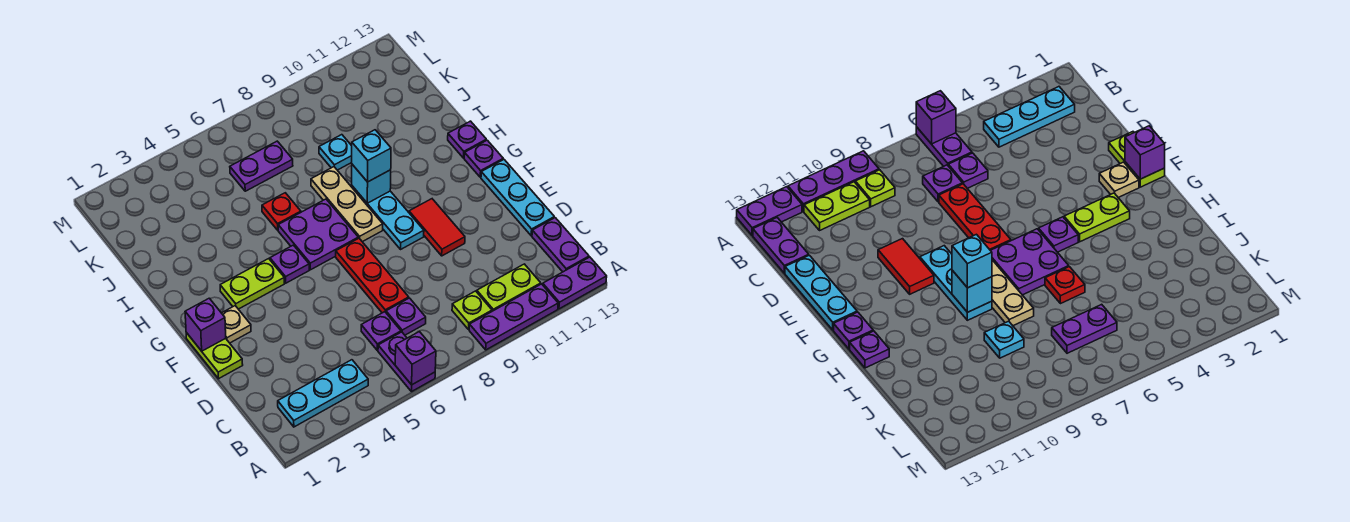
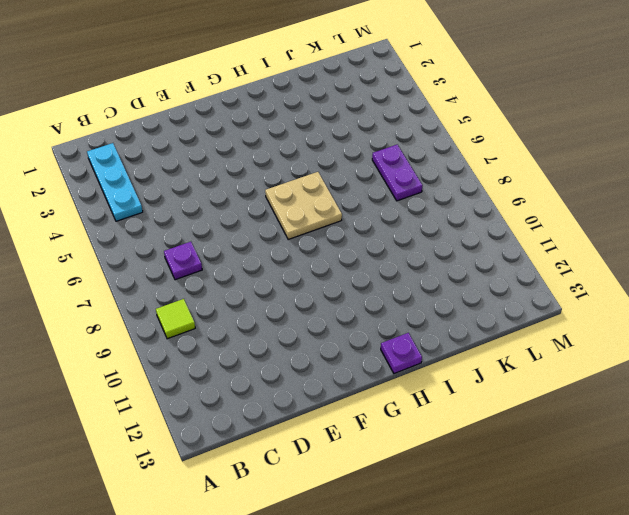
lime tile B9 level 1 -> lime plate B9 level 1
tan plate G6:H7 level 1 -> purple plate G6:H7 level 1
none -> purple plate A6:B6 level 1
none -> purple plate A9:A11 level 1
none -> purple plate A12:A13 level 1

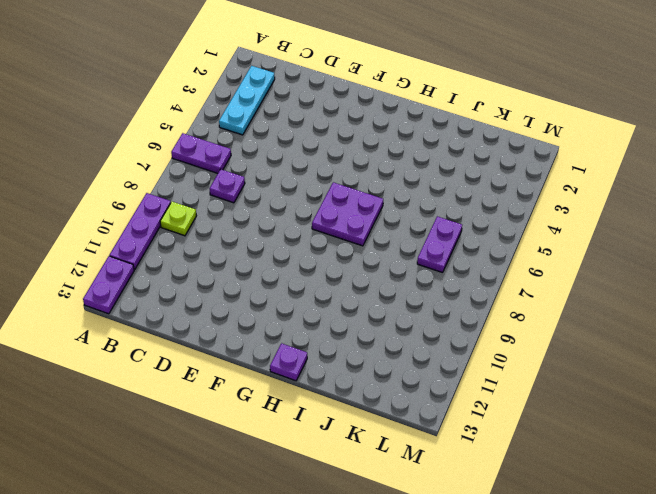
none -> lime plate B10:B11 level 1
none -> purple plate B13:C13 level 1
none -> purple plate C6 level 1

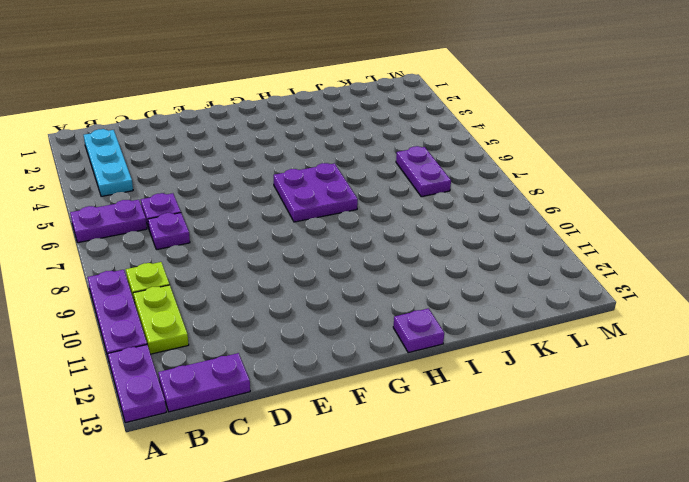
none -> red plate D7:F7 level 1
none -> cyan plate D13:F13 level 1
none -> lime plate E1:F1 level 1

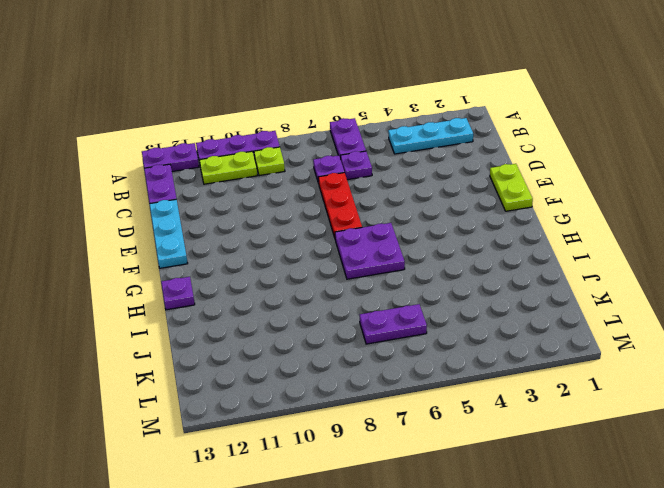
none -> red tile E10:F10 level 1
none -> tan plate F2 level 1
none -> cyan plate F9:H9 level 1

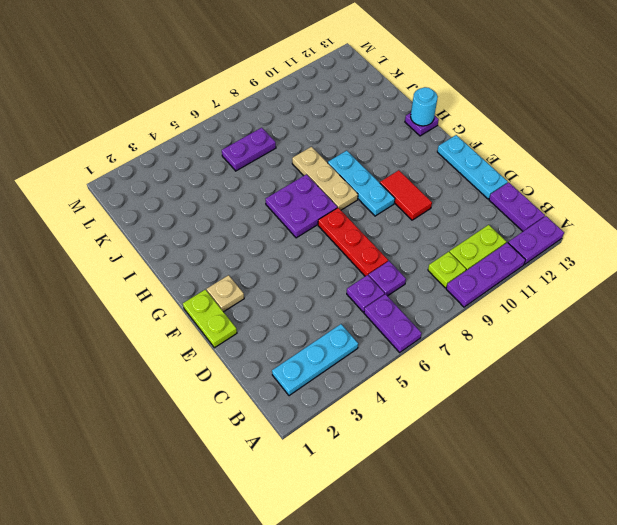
cyan round brick H13 level 2 -> none
none -> lime plate G3:G4 level 1
none -> purple plate G5 level 1
none -> purple plate G13 level 1

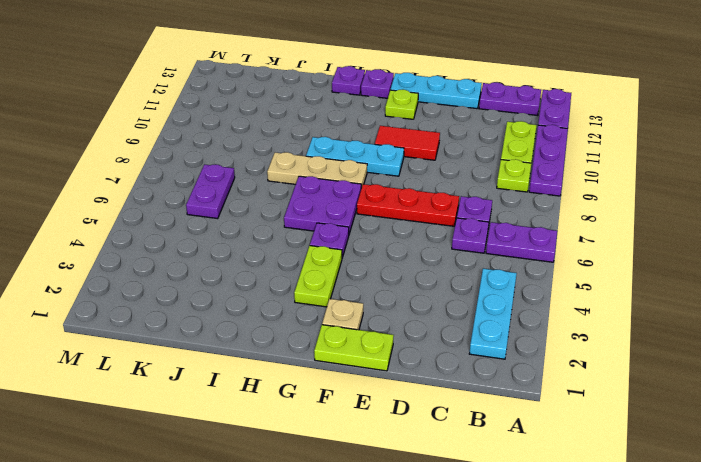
lime plate F12 level 1 -> none
none -> red plate I6 level 1
none -> cyan plate J9 level 1
none -> purple brick A6 level 2

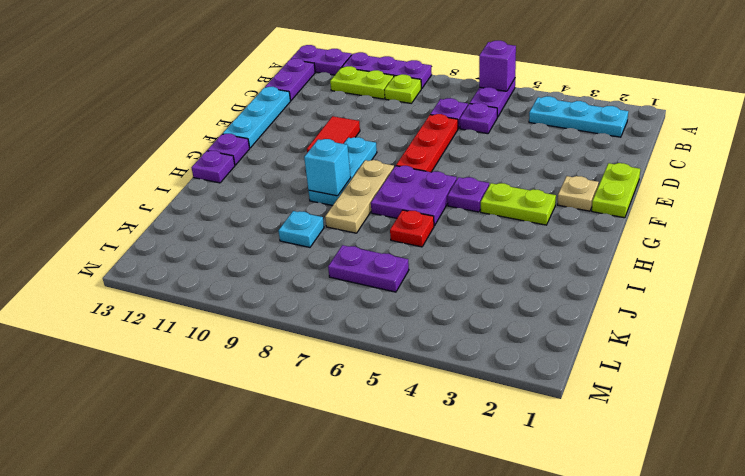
none -> purple brick F1 level 2
none -> cyan brick H9 level 3

